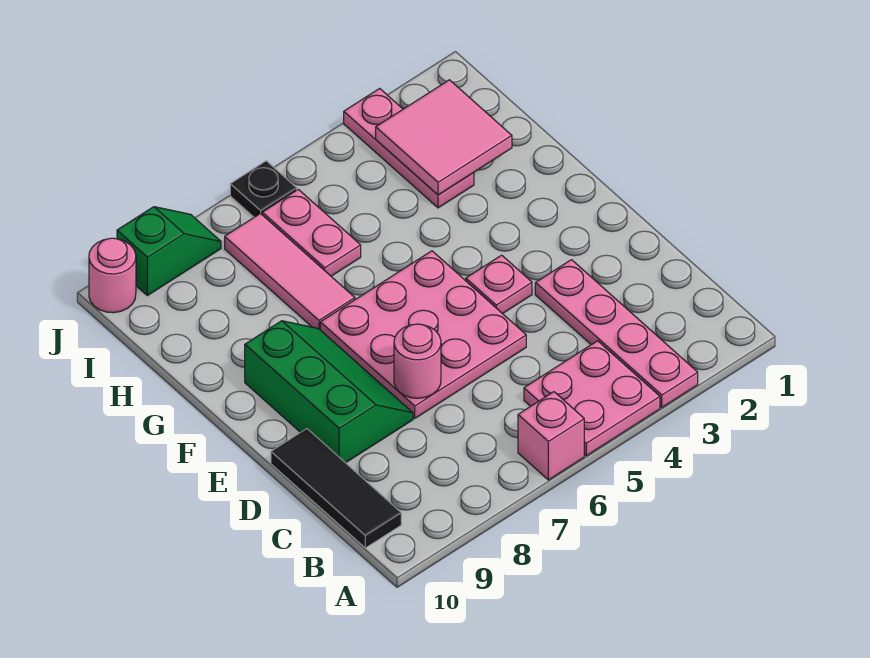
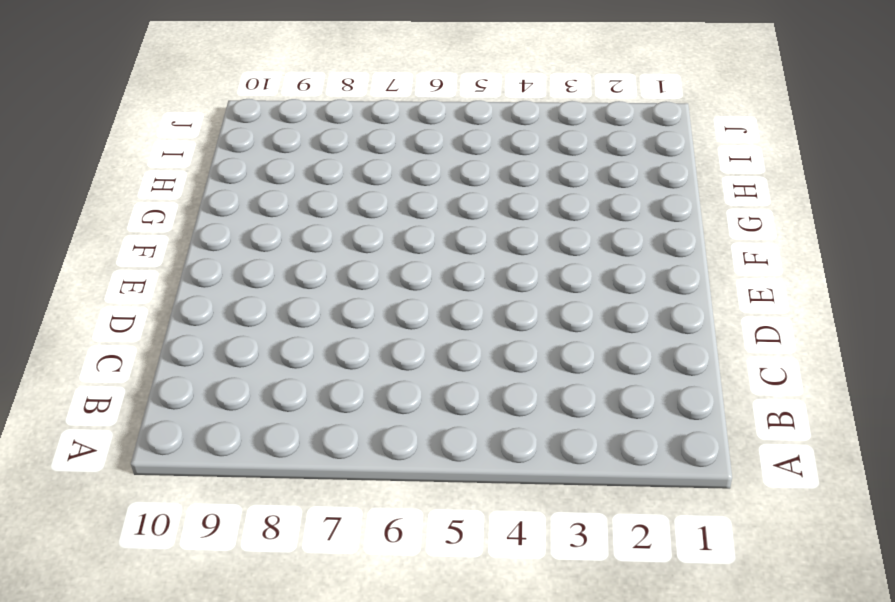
none -> pink plate A3:D3 level 1
none -> pink plate A4:B5 level 1
none -> pink brick A6 level 1

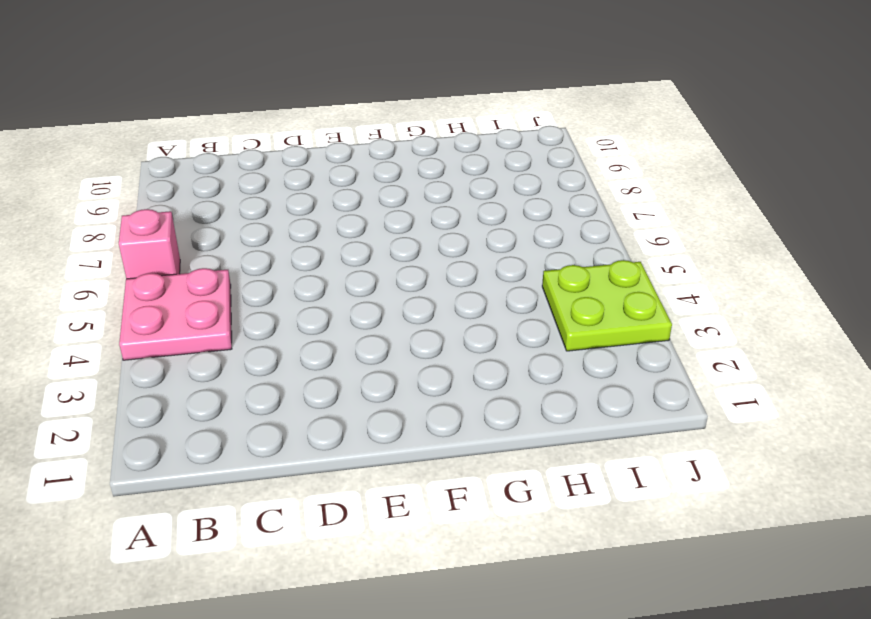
lime plate I3:J4 level 1 -> pink plate H3:J3 level 1
none -> pink plate A3:D3 level 1
none -> black tile B10:D10 level 1
none -> pink plate D5:F7 level 1

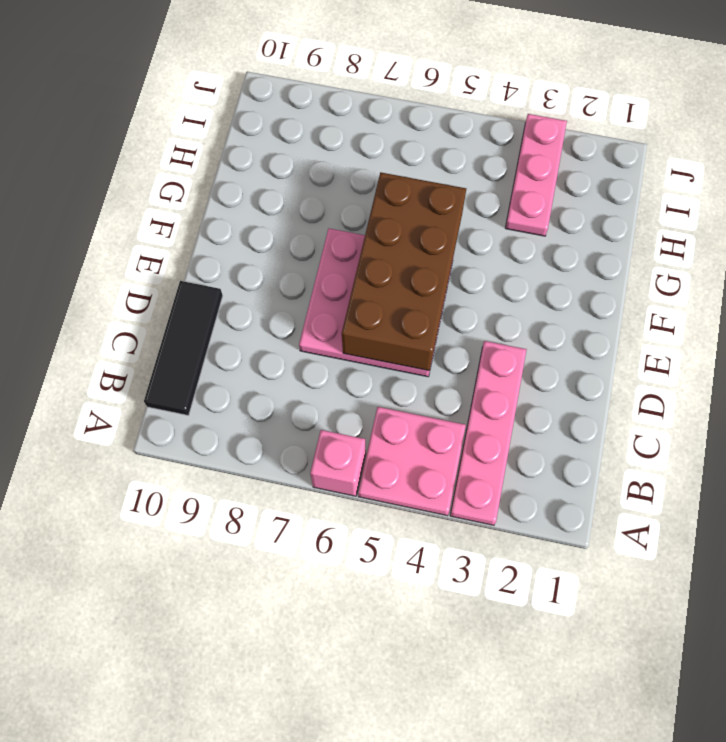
brown brick D5:G6 level 2 -> none
none -> green slope D8:F9 level 1 top 9
none -> pink plate E4 level 1
none -> pink tile G7:I7 level 1

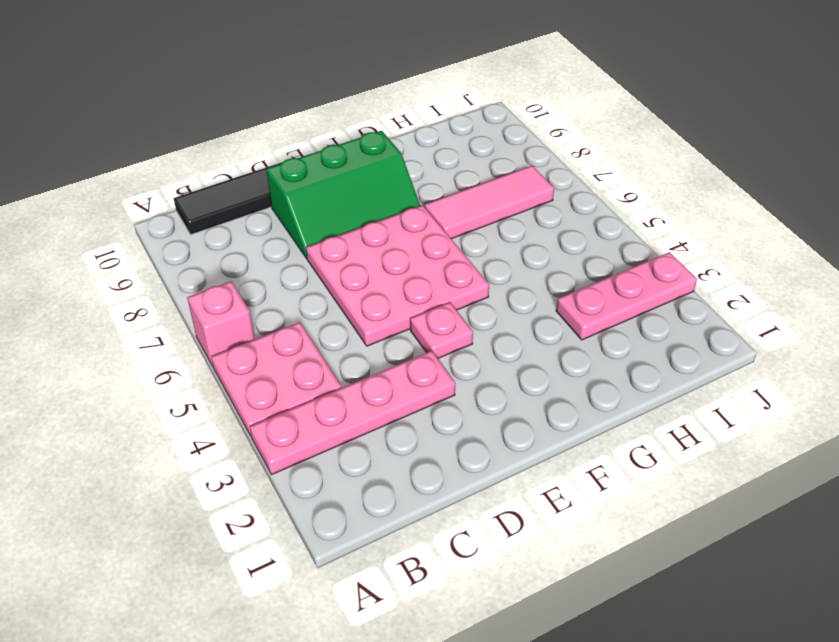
none -> pink plate H6:I6 level 1
none -> black plate J6 level 1
none -> green slope J8:J9 level 1 top 9

